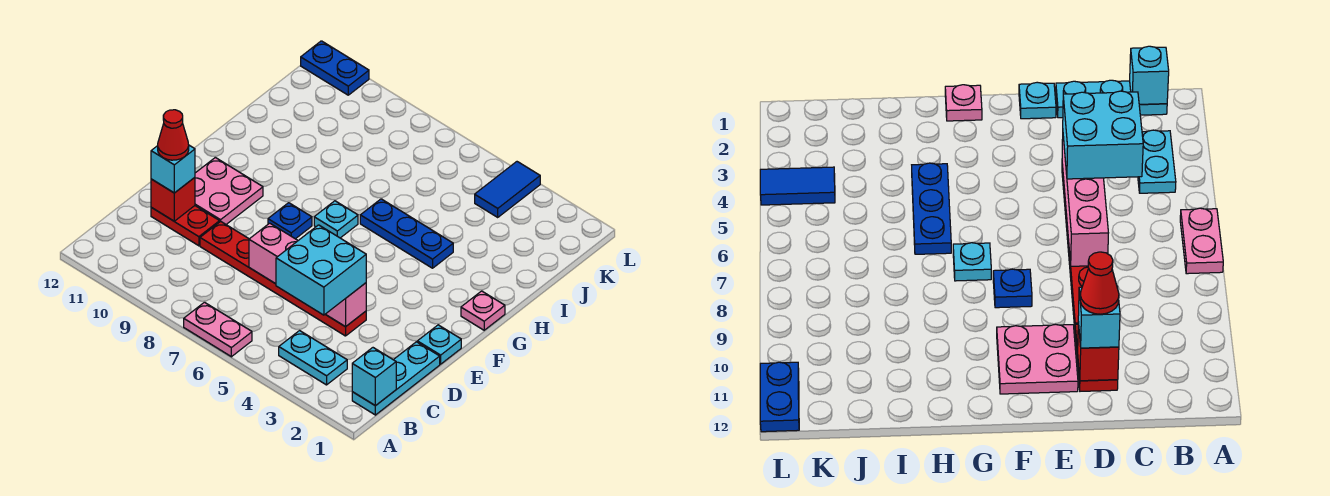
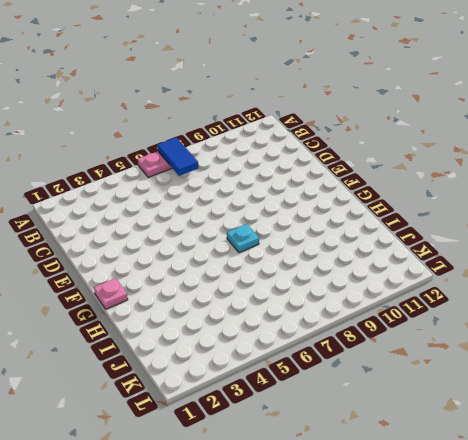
blue tile A7:B7 level 2 -> blue tile K4:L4 level 1
none -> cyan plate B1:D1 level 1
none -> cyan plate B3:B4 level 1
none -> red plate D4:D9 level 1

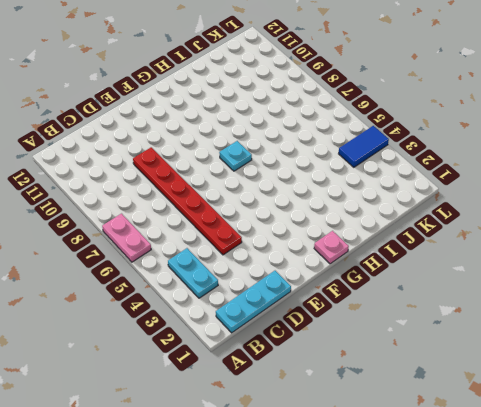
none -> red plate D10:D11 level 1
none -> cyan plate E1 level 1
none -> pink plate E10:F11 level 1

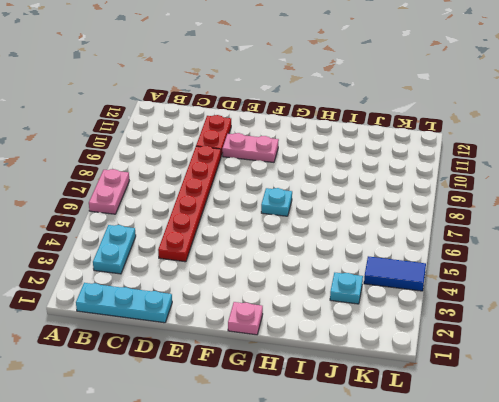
pink plate E10:F10 level 1 -> pink plate E10:F11 level 1
cyan plate J3 level 1 -> cyan plate E1 level 1
none -> blue plate F8 level 1
none -> blue plate H4:H6 level 1
none -> blue plate L11:L12 level 1

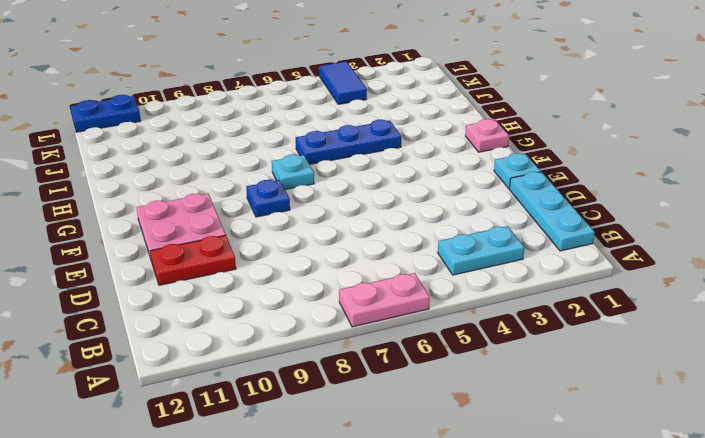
none -> red plate D4:D9 level 1
none -> cyan brick B1 level 2
none -> pink brick D4:D7 level 2

